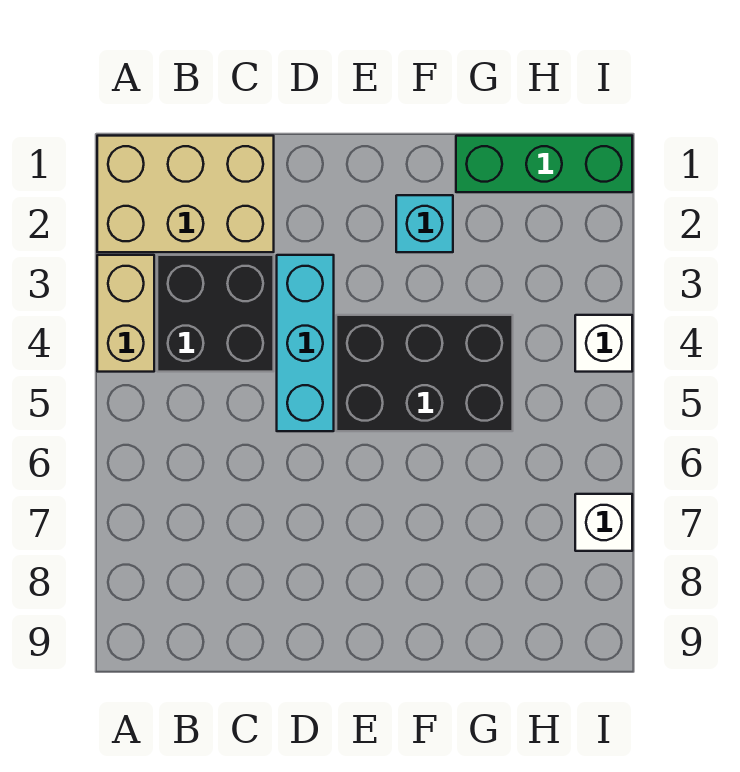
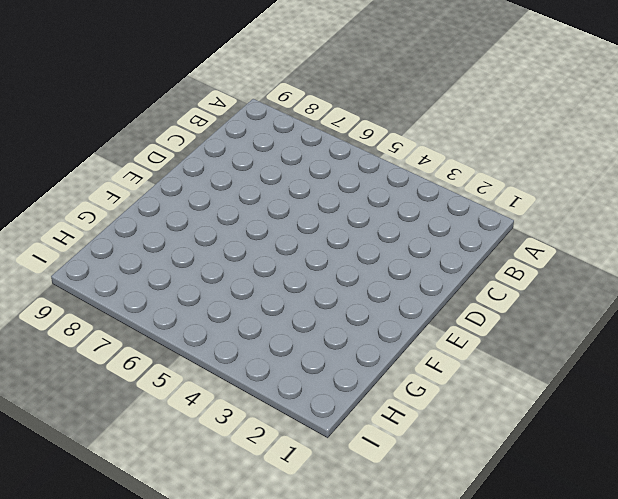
none -> tan brick A1:C2 level 1
none -> tan brick A3:A4 level 1

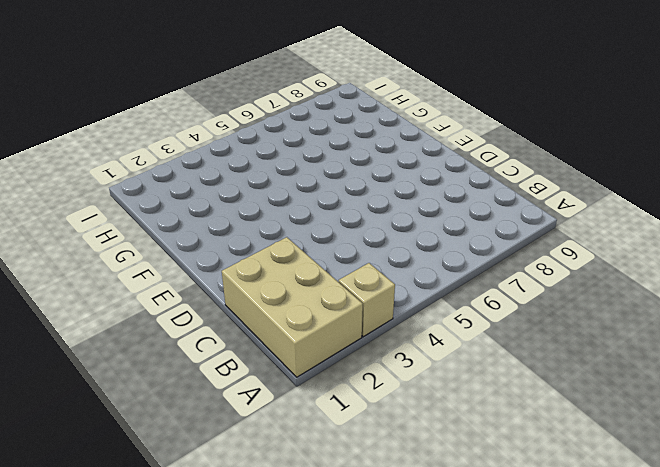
tan brick A3 level 1 -> tan brick A3:A4 level 1
none -> black brick B3:C4 level 1
none -> cyan brick D3:D5 level 1

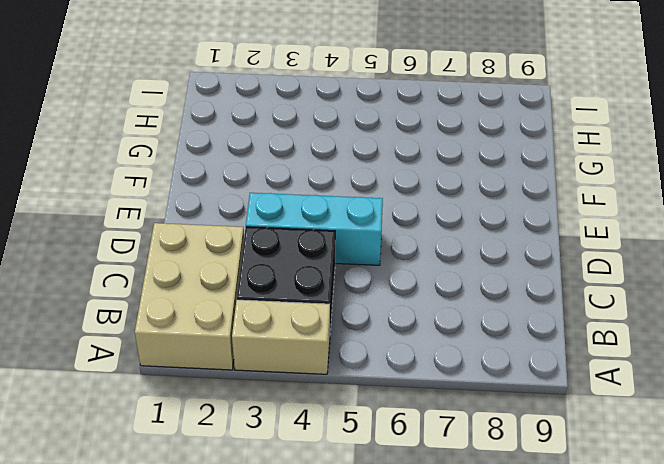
none -> black brick E4:G5 level 1
none -> cyan brick F2 level 1

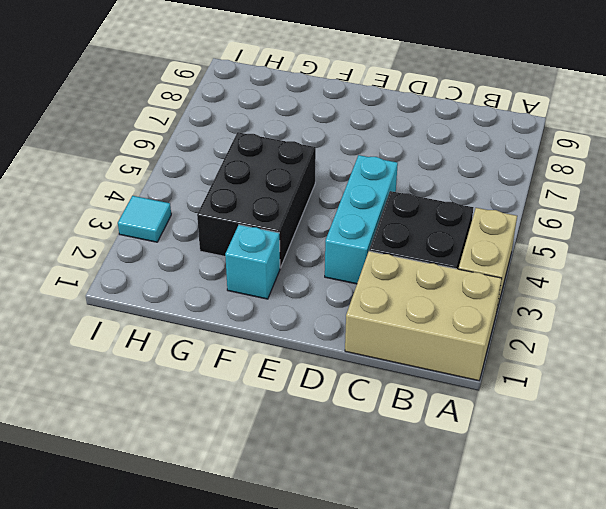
black brick F3:G5 level 1 -> black brick E4:G5 level 1
cyan tile I3 level 1 -> none
none -> green brick G1:I1 level 1
none -> white brick I4 level 1

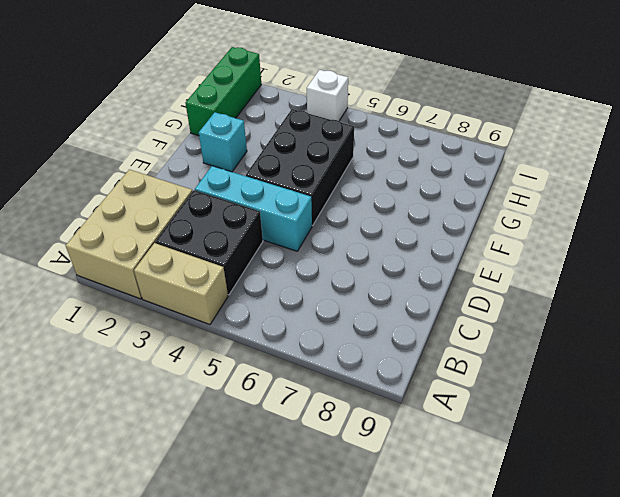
none -> white brick I7 level 1

